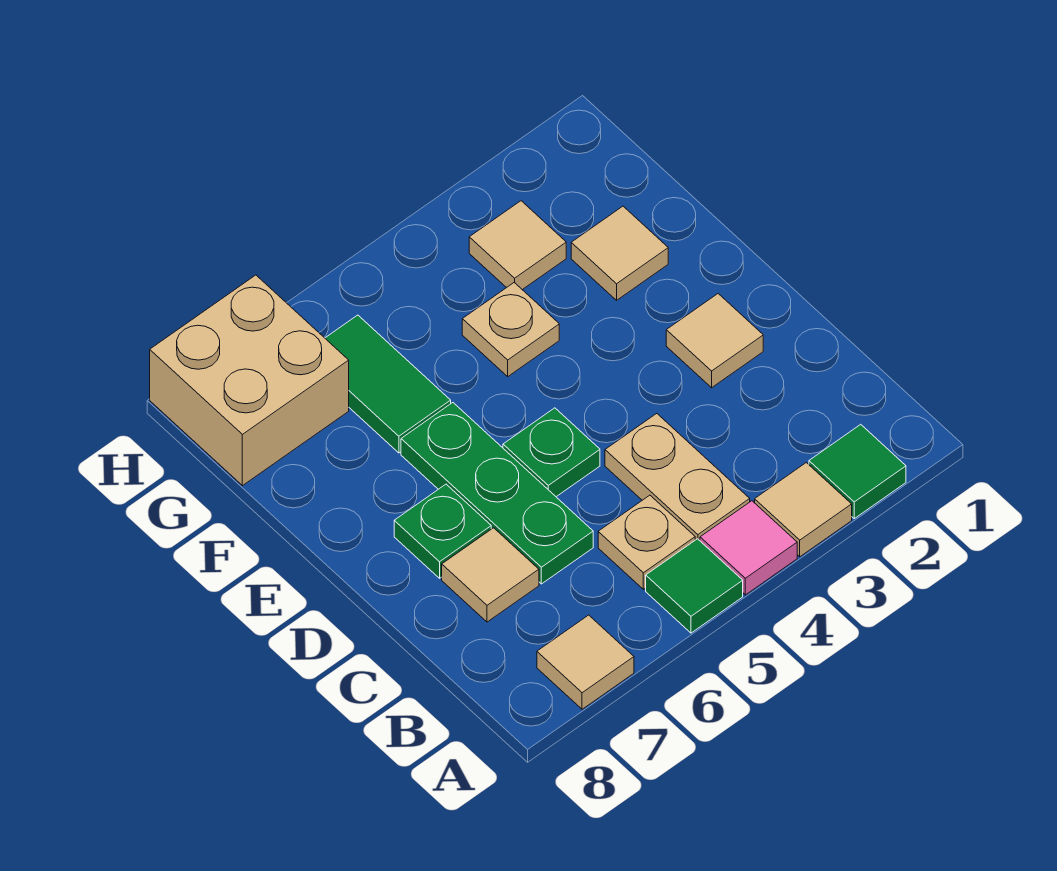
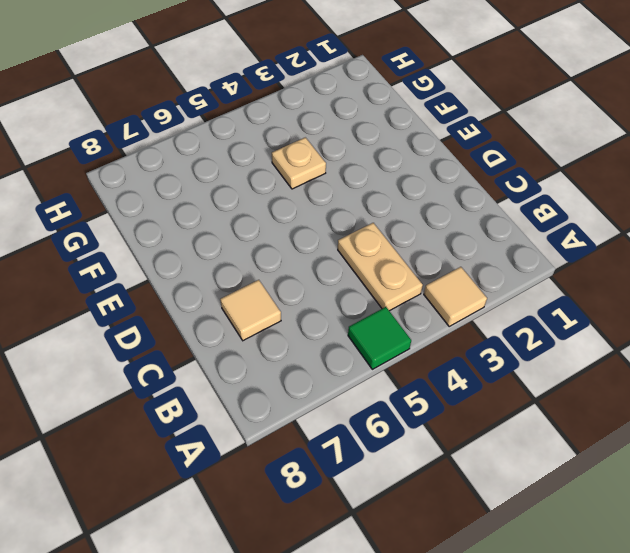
none -> green tile A2 level 1
none -> pink tile A4 level 1
none -> tan tile A7 level 1

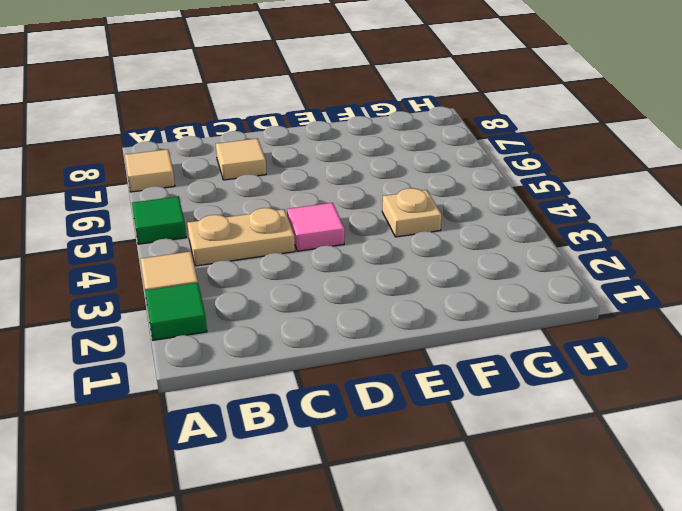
pink tile D4 level 1 -> pink tile A4 level 1
none -> tan plate B5 level 1
none -> green plate C6:E6 level 1
none -> tan tile D2 level 1

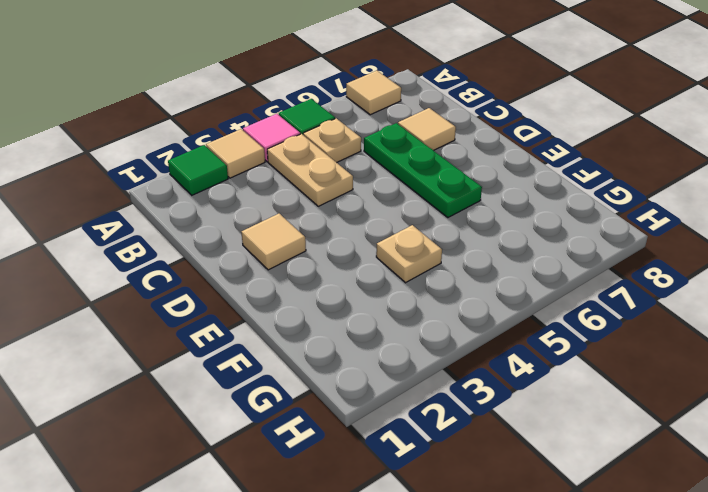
none -> green plate D5 level 1
none -> green plate D7 level 1
none -> tan tile F2 level 1

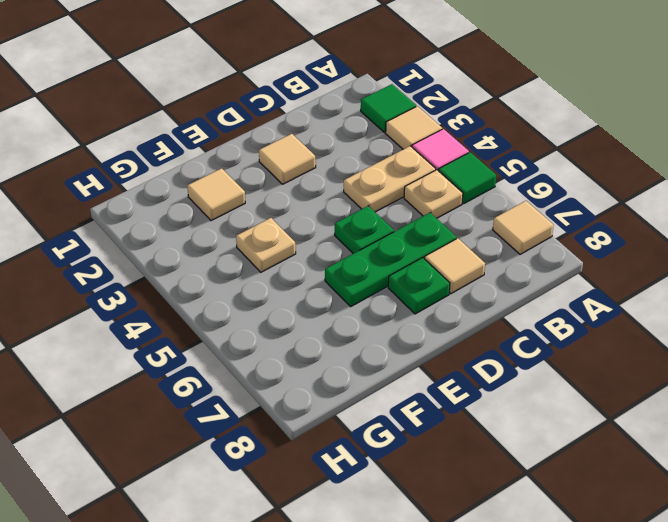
none -> green tile F6:G6 level 1
none -> tan tile G3 level 1
none -> tan brick G7:H8 level 1

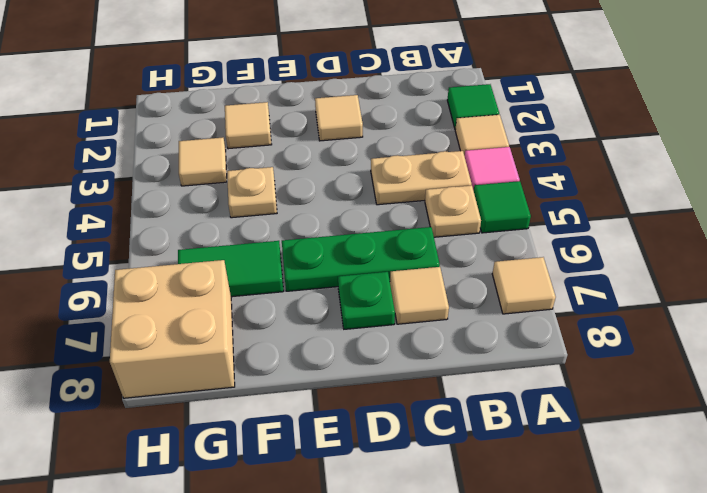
none -> green plate D5 level 1

